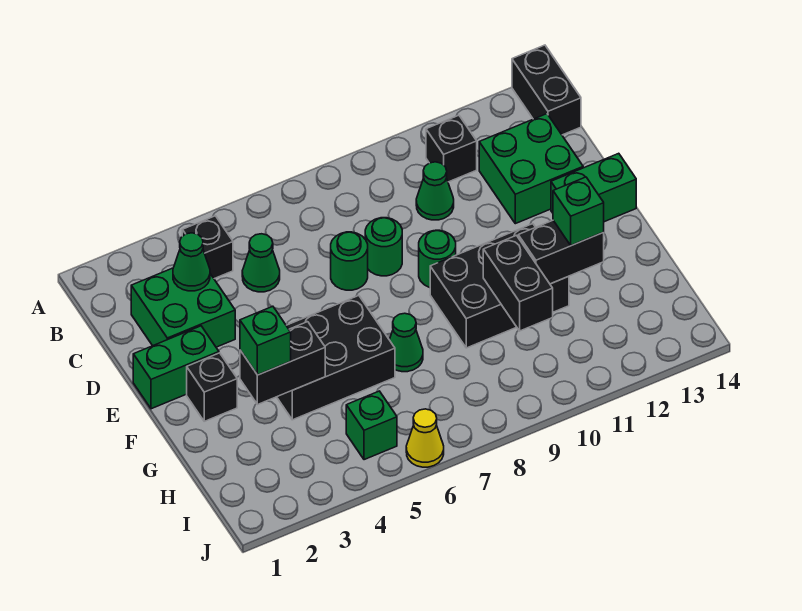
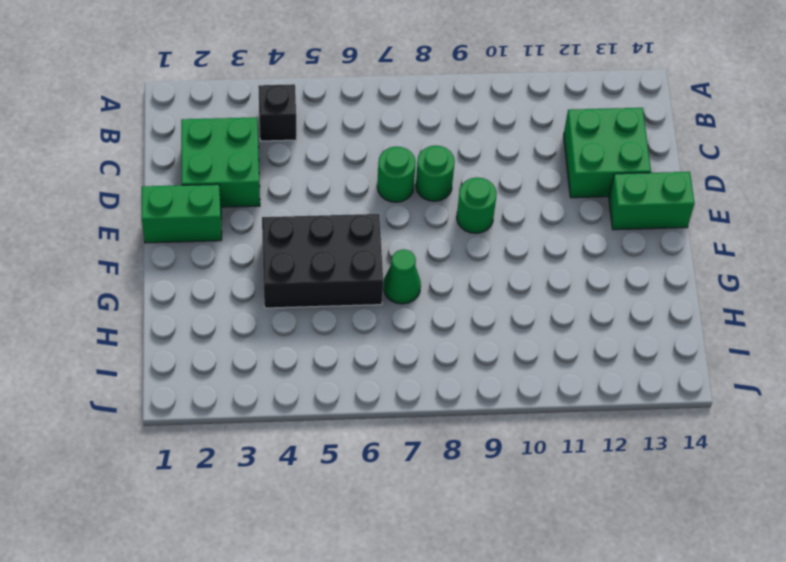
none -> black brick A14:B14 level 1
none -> black brick B11 level 1
none -> green cone C5 level 1

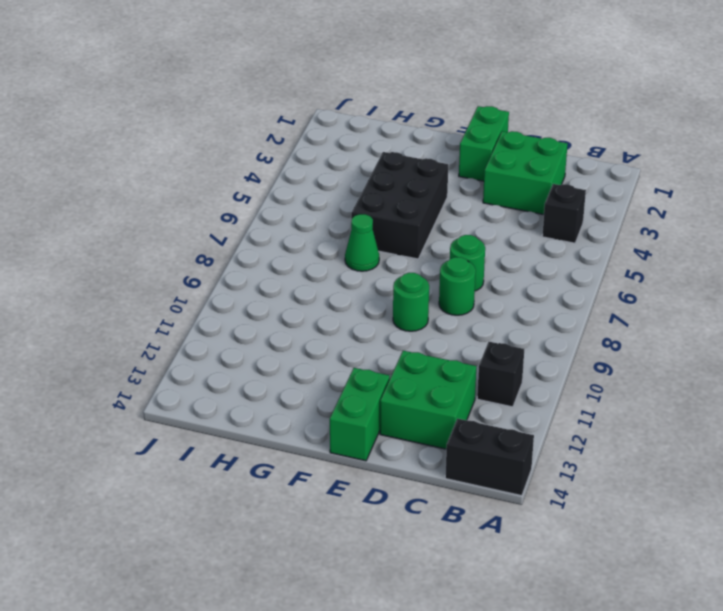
none -> green cone C5 level 1
none -> green cone C10 level 1
none -> black brick F2 level 1

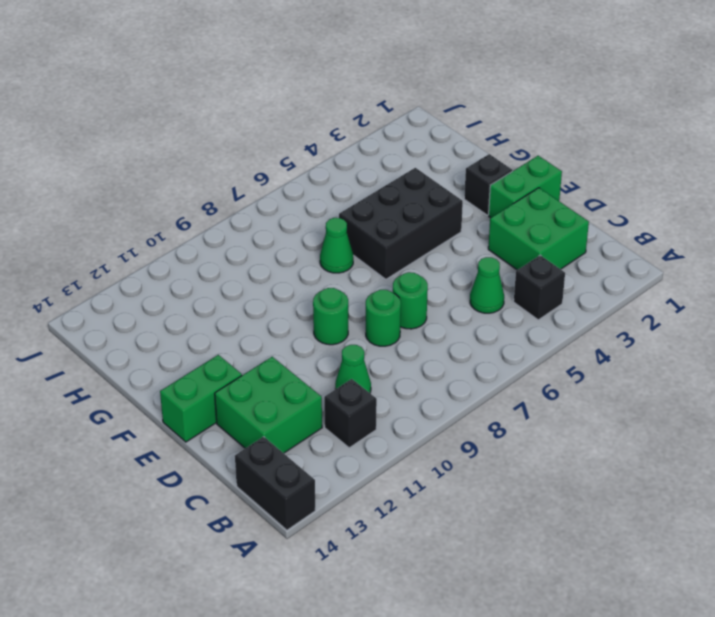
none -> black brick F9:G11 level 1
none -> green brick I5 level 1
none -> yellow cone J6 level 1

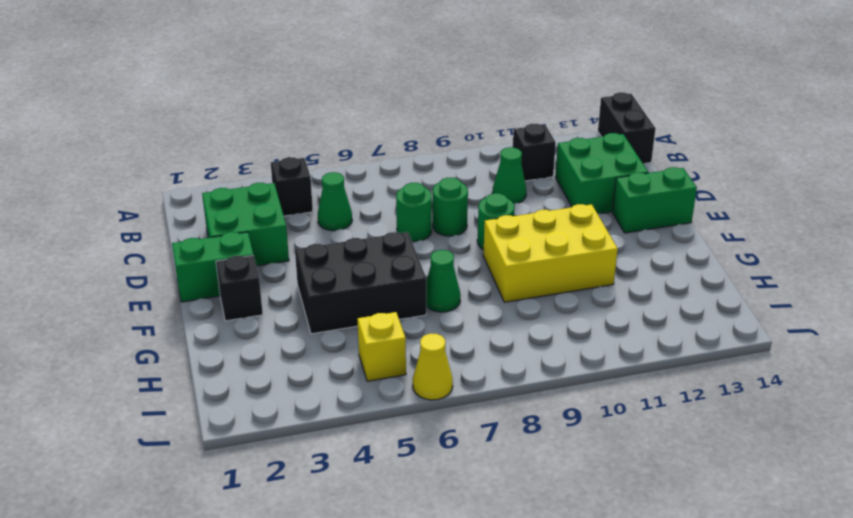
yellow brick F9:G11 level 1 -> black brick F9:G11 level 1
yellow brick I5 level 1 -> green brick I5 level 1
none -> green cone C3 level 2
none -> black brick G3:G4 level 2
none -> black brick G10:H10 level 2

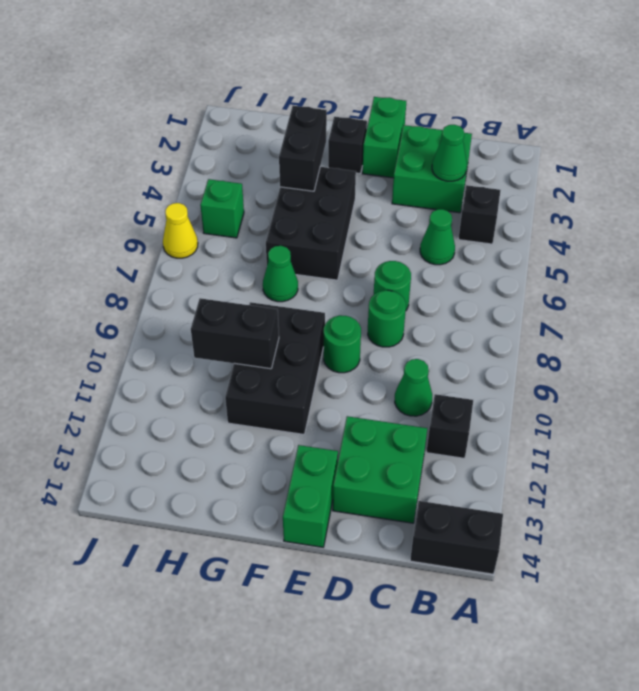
none -> black brick G11:G12 level 2
none -> green brick G3 level 3
none -> green brick G12 level 3

